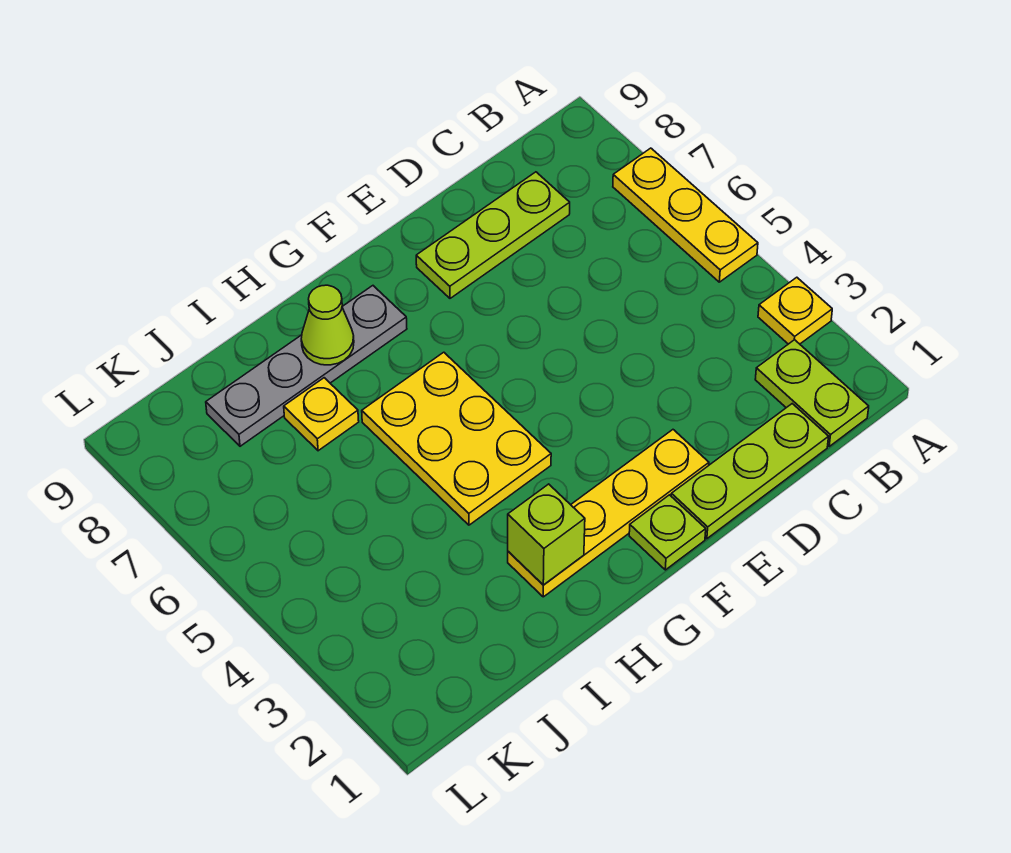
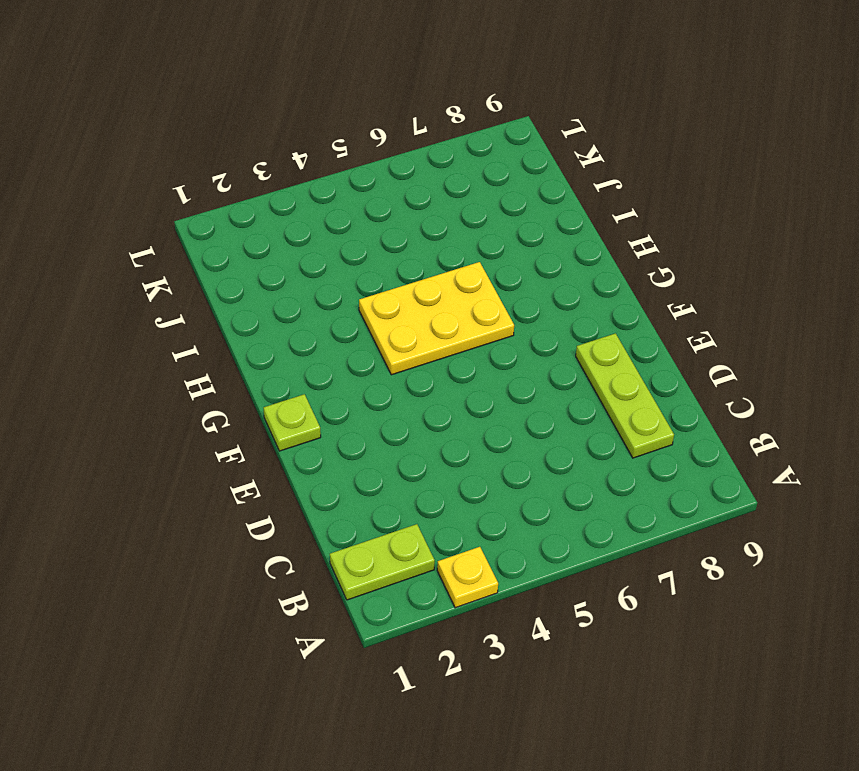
none -> yellow plate A5:A7 level 1
none -> lime plate C1:E1 level 1
none -> yellow plate E2:H2 level 1

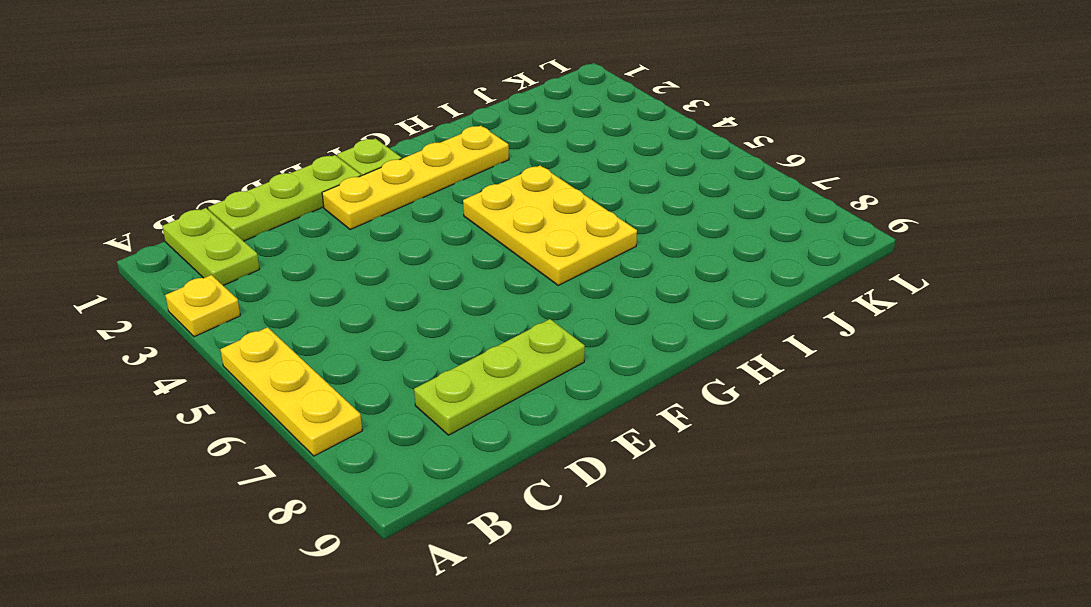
none -> grey plate G8:J8 level 1
none -> yellow plate I7 level 1
none -> lime brick H2 level 2

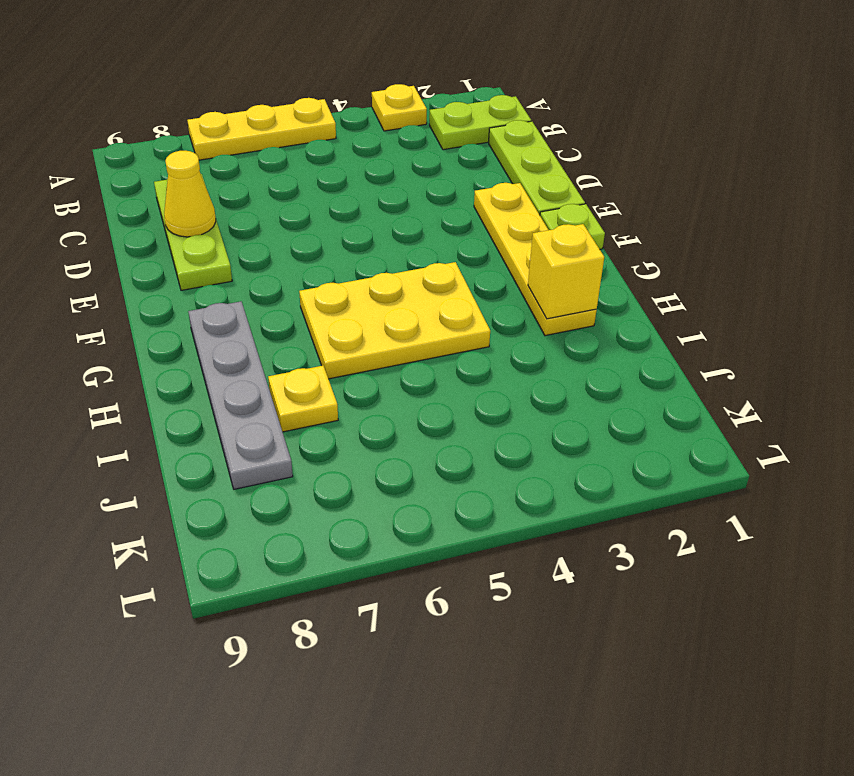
yellow cone D8 level 2 -> none
yellow brick H2 level 2 -> lime brick H2 level 2
none -> lime cone H8 level 2

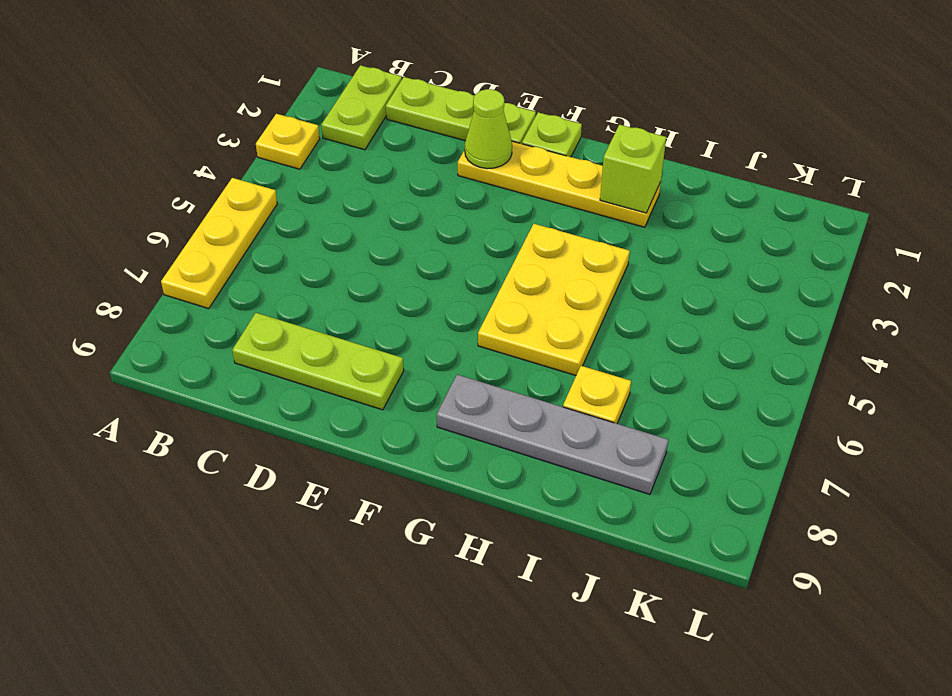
lime cone E2 level 2 -> lime cone H8 level 2

